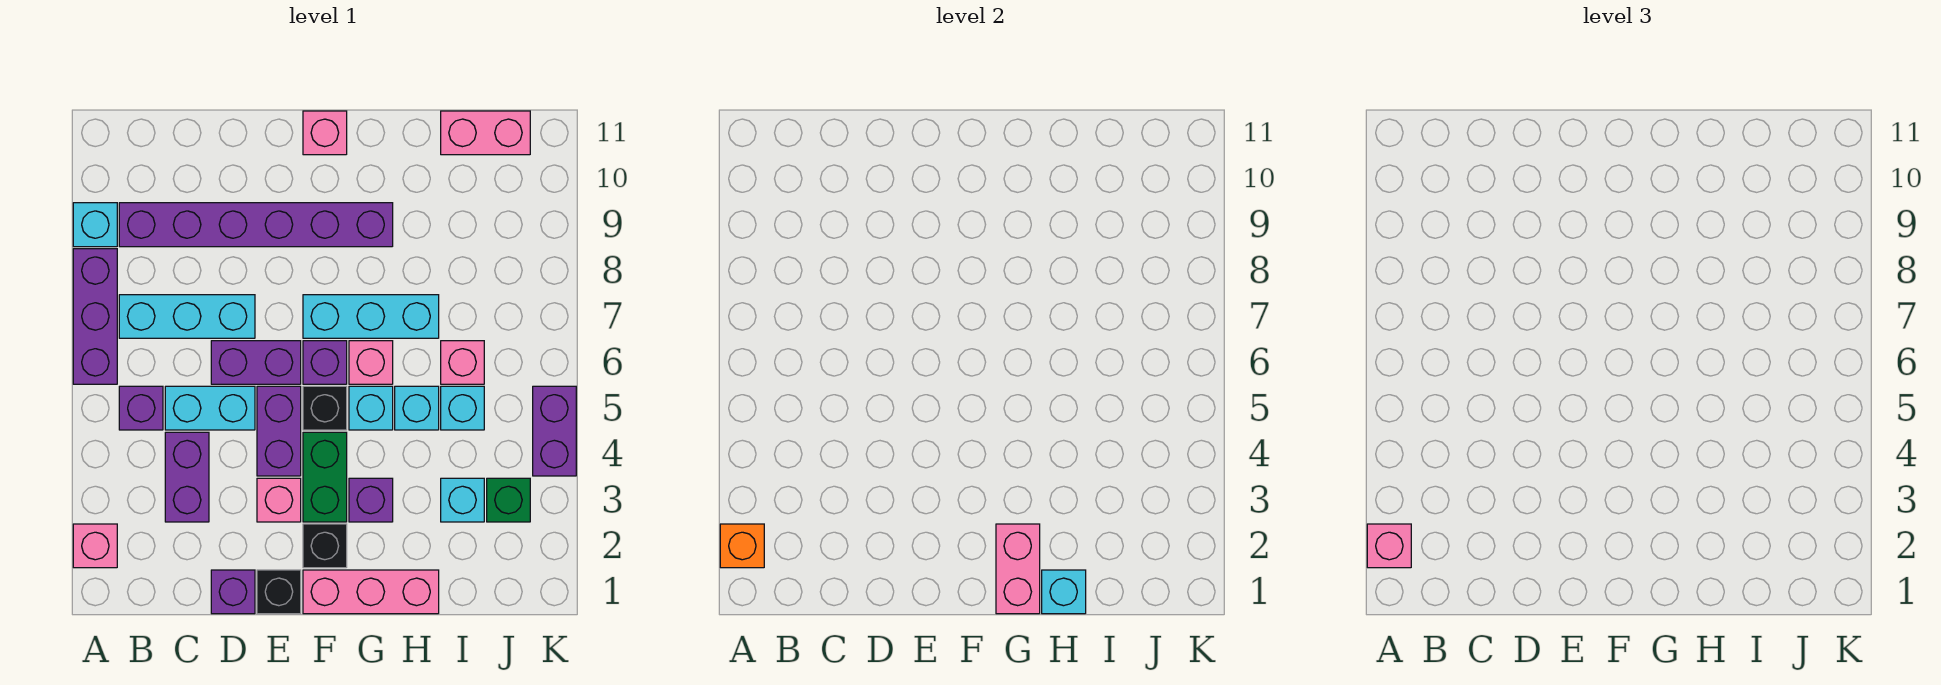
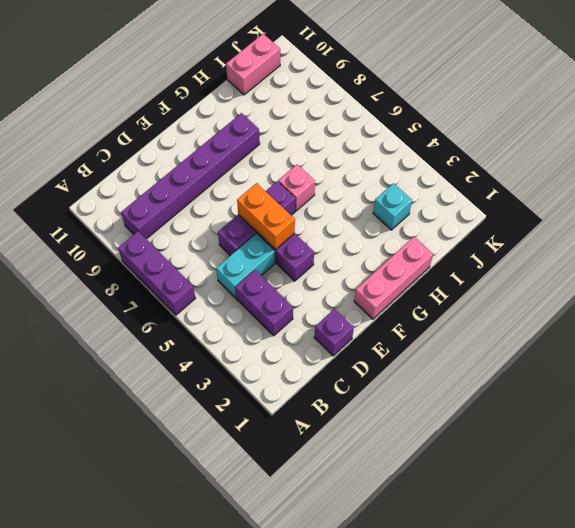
orange brick E5:E6 level 2 -> none
none -> pink brick A2 level 1
none -> cyan brick A9 level 1
none -> purple brick B5 level 1
none -> cyan brick B7:D7 level 1

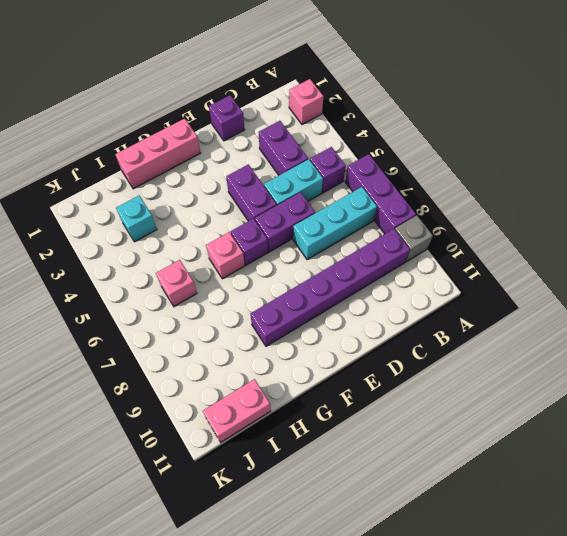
grey brick A9 level 1 -> cyan brick A9 level 1
none -> black brick E1 level 1
none -> pink brick E3 level 1
none -> black brick F2 level 1
none -> green brick F3:F4 level 1

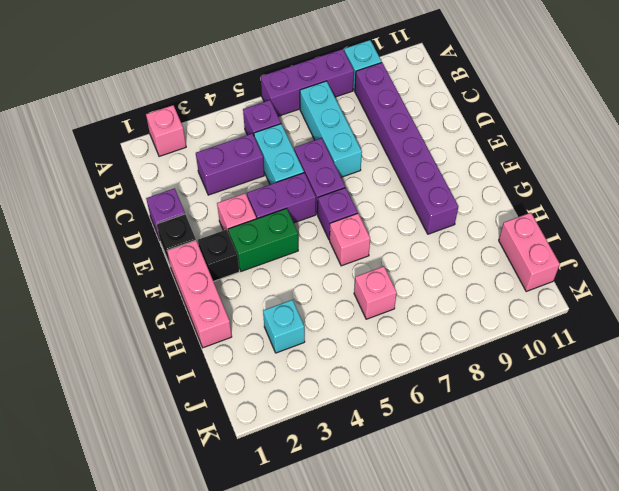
none -> black brick F5 level 1
none -> cyan brick F7:H7 level 1
none -> pink brick F11 level 1
none -> purple brick G3 level 1

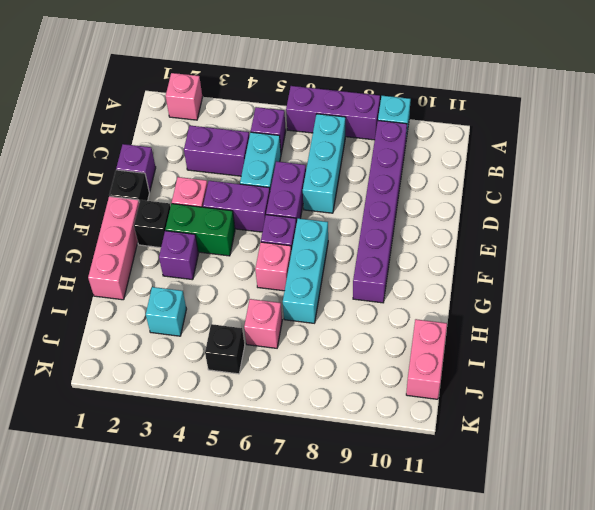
black brick J5 level 1 -> black brick F5 level 1
none -> pink brick F11 level 1
none -> cyan brick G5 level 1
none -> cyan brick H5 level 1
none -> cyan brick I5 level 1

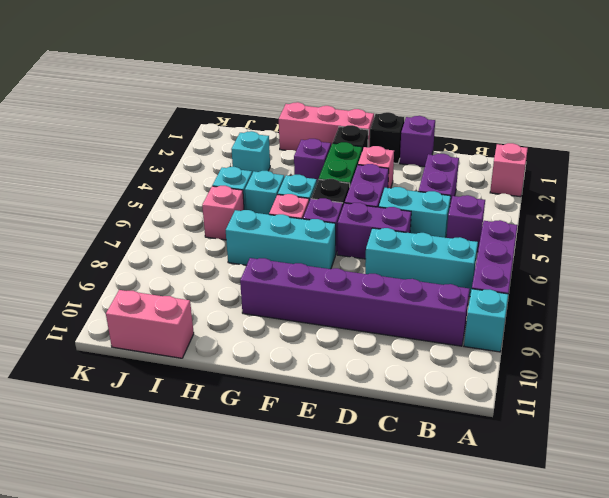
none -> pink brick F11 level 1
none -> green brick J3 level 1
none -> purple brick K4:K5 level 1
none -> orange brick A2 level 2

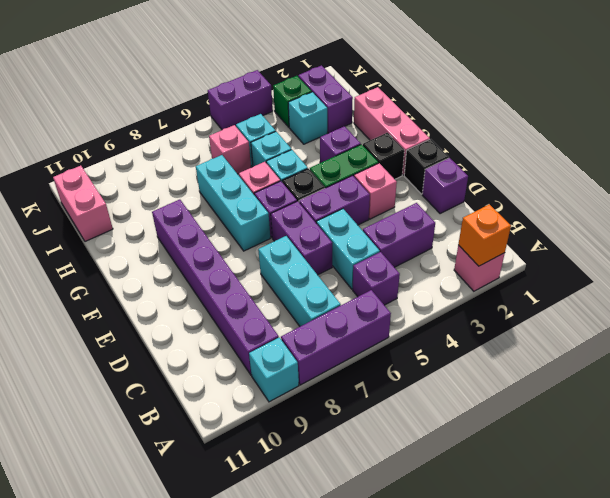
purple brick I2:J2 level 1 -> none
none -> pink brick F11 level 1
none -> pink brick G1:G2 level 2
none -> cyan brick H1 level 2
none -> pink brick A2 level 3

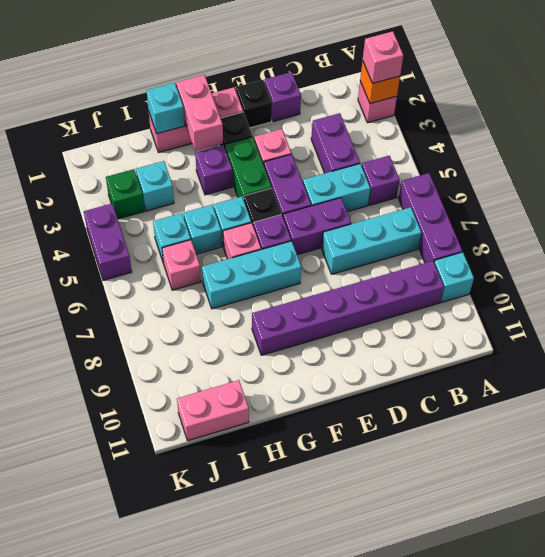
none -> pink brick F11 level 1

